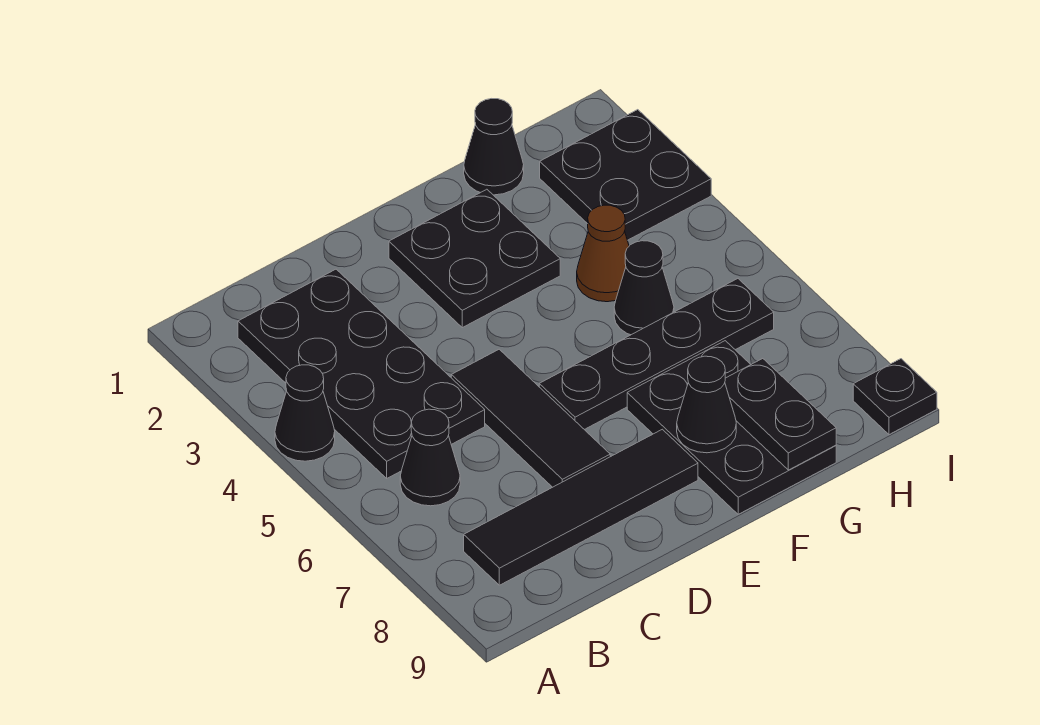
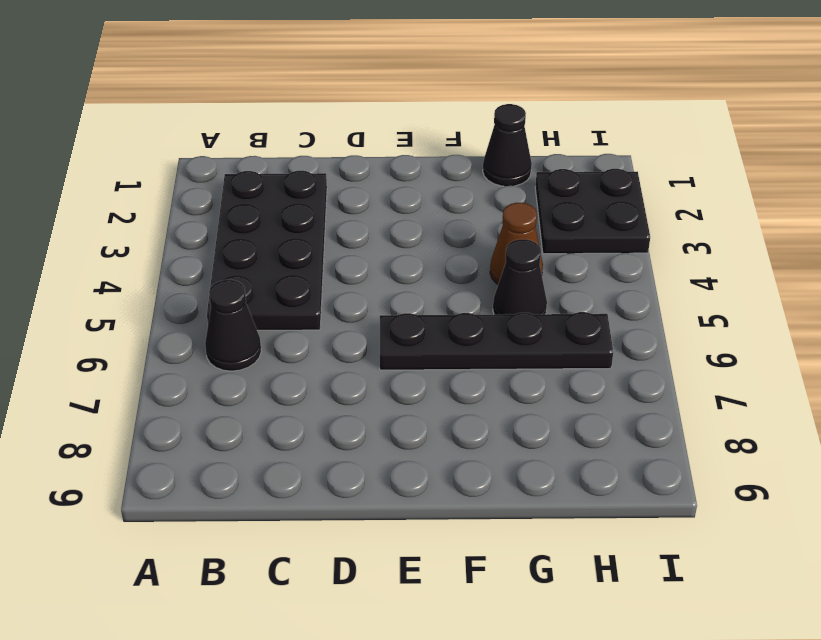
none -> black cone A4 level 1
none -> black tile B8:E8 level 1
none -> black tile D5:D7 level 1

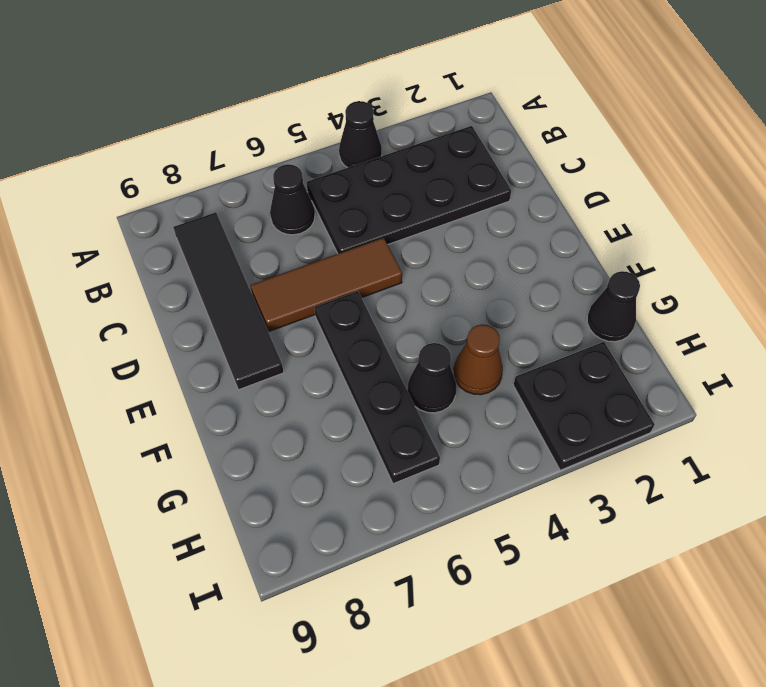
brown tile D5:D7 level 1 -> black tile D5:D7 level 1
none -> black plate E2:F3 level 1
none -> black plate F7:G9 level 1
none -> black plate I9 level 1

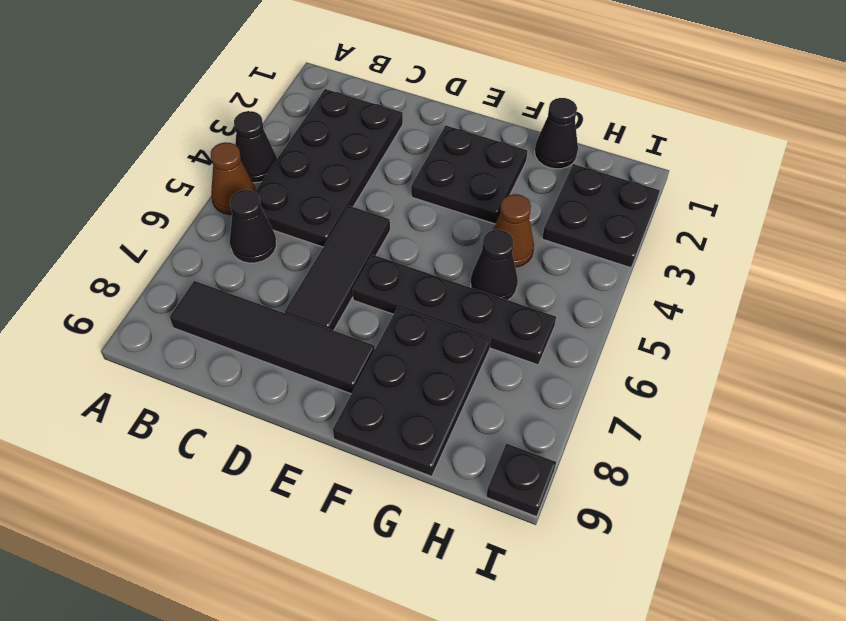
brown cone A5 level 1 -> none
none -> black cone F8 level 2
none -> black plate G8:G9 level 2

